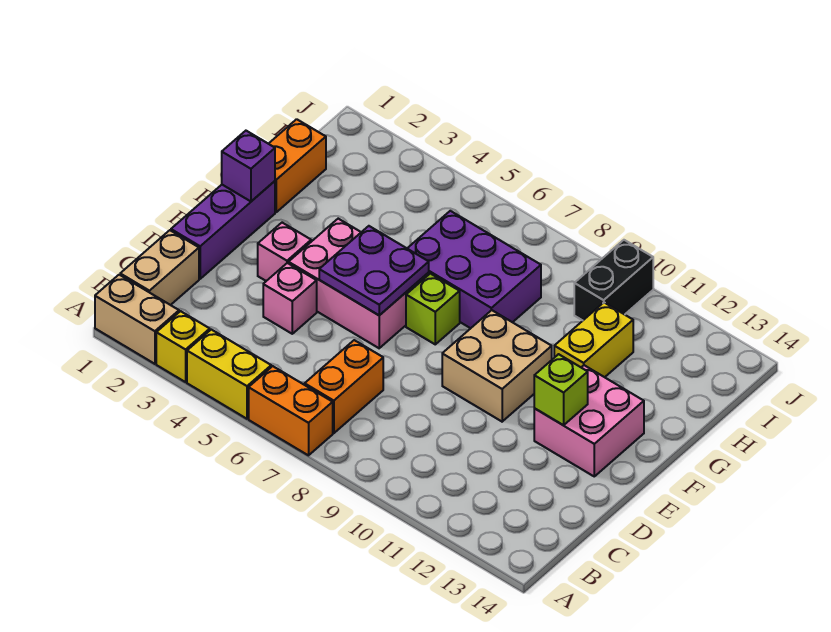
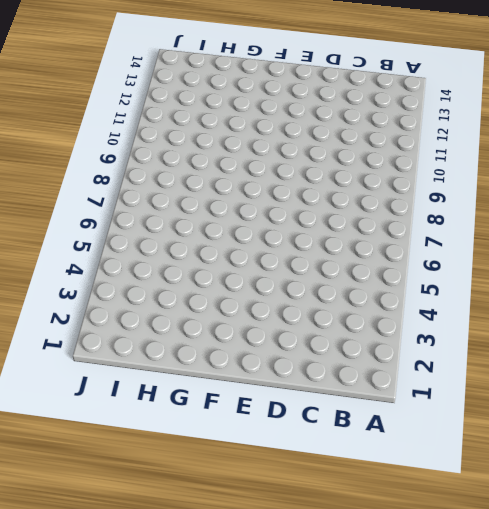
none -> tan brick A1:A2 level 1
none -> yellow brick A3 level 1
none -> yellow brick A4:A5 level 1

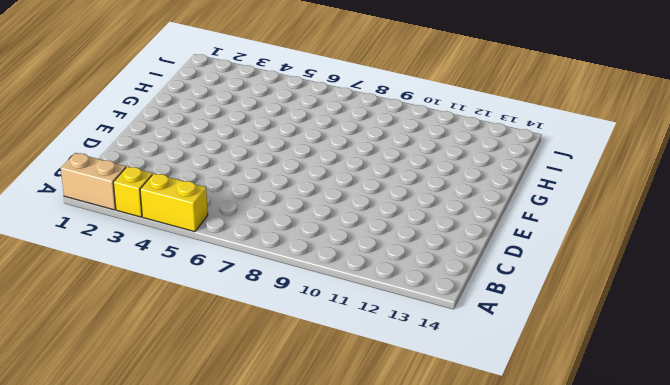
none -> orange brick A6:A7 level 1
none -> tan brick B1:C1 level 1
none -> orange brick B7:C7 level 1

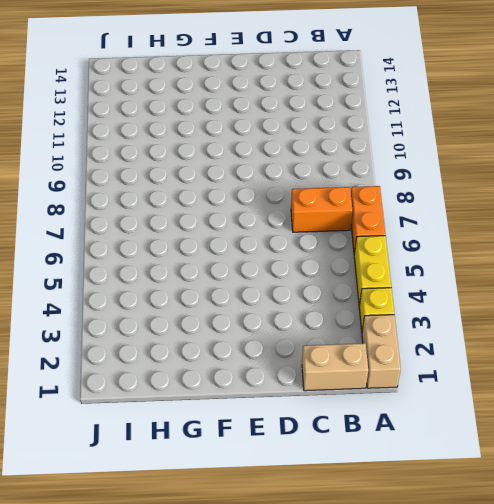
none -> purple brick D1:F1 level 1
none -> pink brick D4 level 1
none -> pink brick E3 level 1

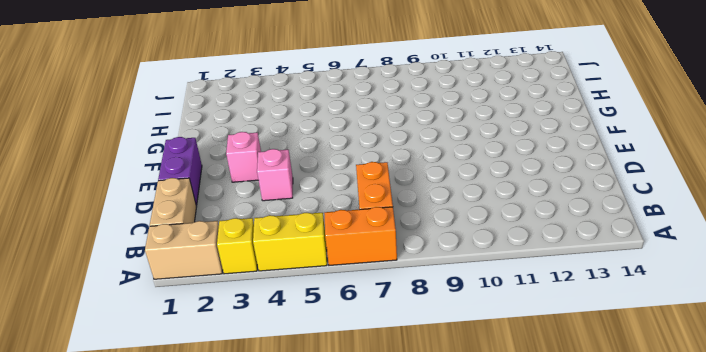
purple brick D1:E1 level 1 -> purple brick D1:F1 level 1
none -> pink brick E4:F6 level 1
none -> tan brick E9:F10 level 1
none -> pink brick E12:F13 level 1

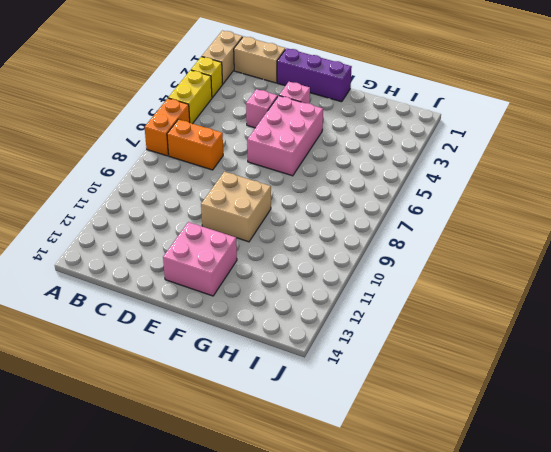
none -> lime brick F7 level 1
none -> orange brick G1:H1 level 1
none -> purple brick G6:H8 level 1

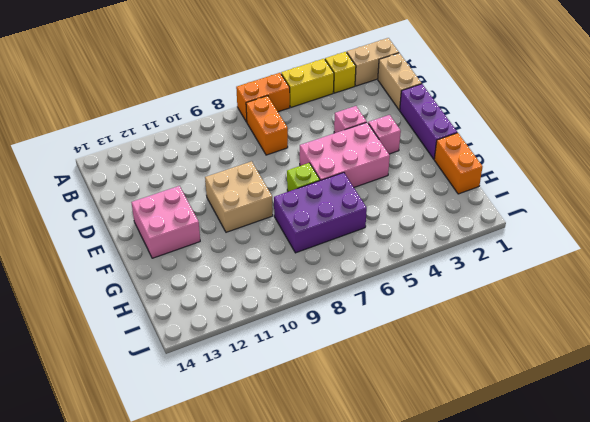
none -> yellow brick G11:H11 level 1
none -> black brick I10:J10 level 1
none -> purple plate E5:F6 level 2

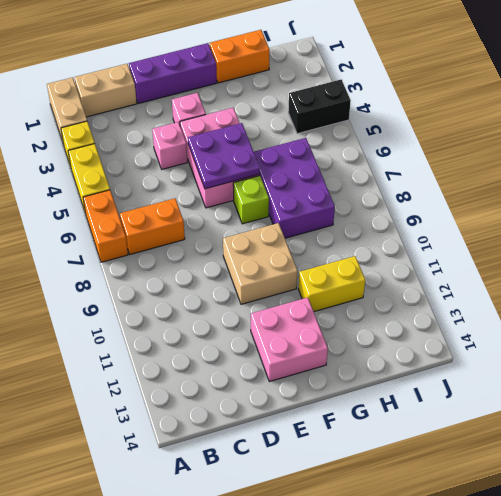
black brick I4:J4 level 1 -> black brick I10:J10 level 1
none -> lime brick E12 level 2
none -> purple brick F1 level 2

